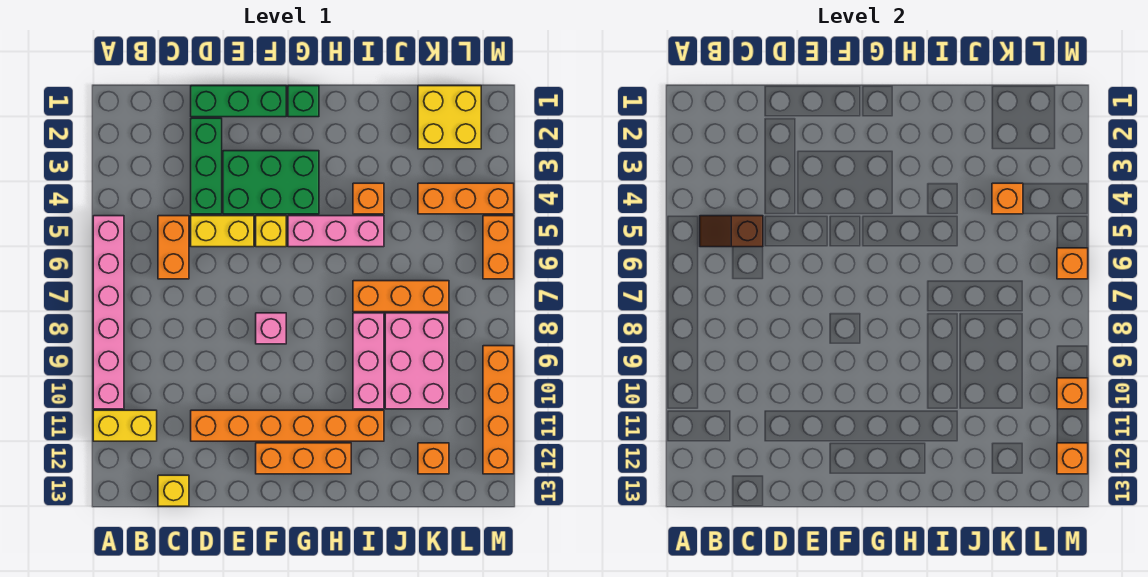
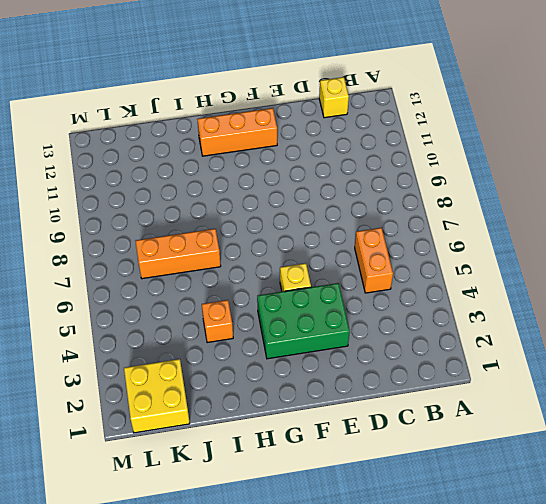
none -> pink brick A5:A10 level 1
none -> yellow brick A11:B11 level 1
none -> green brick D1:F1 level 1

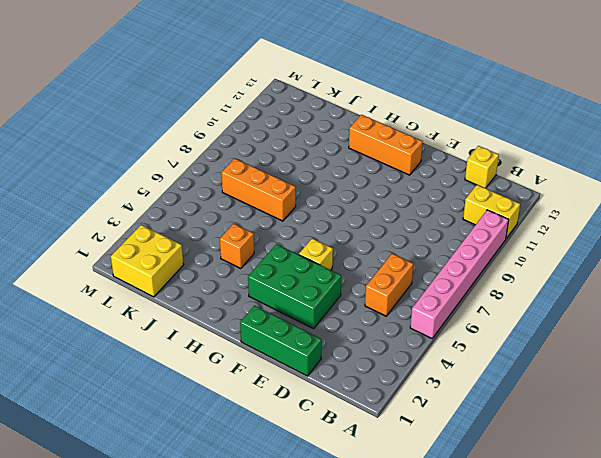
none -> green brick D2:D4 level 1
none -> yellow brick D5:E5 level 1
none -> orange brick D11:I11 level 1

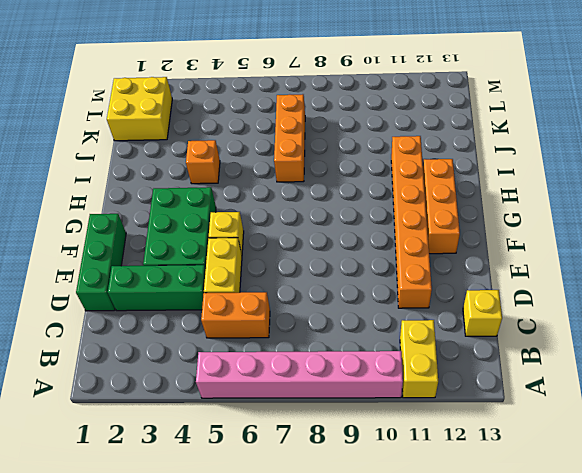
none -> pink brick F8 level 1
none -> green brick G1 level 1
none -> pink brick G5:I5 level 1

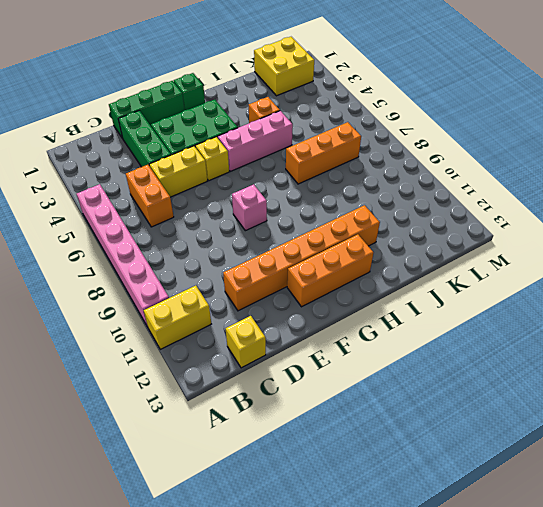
none -> pink brick I8:I10 level 1
none -> pink brick J8:K10 level 1
none -> orange brick K4:M4 level 1

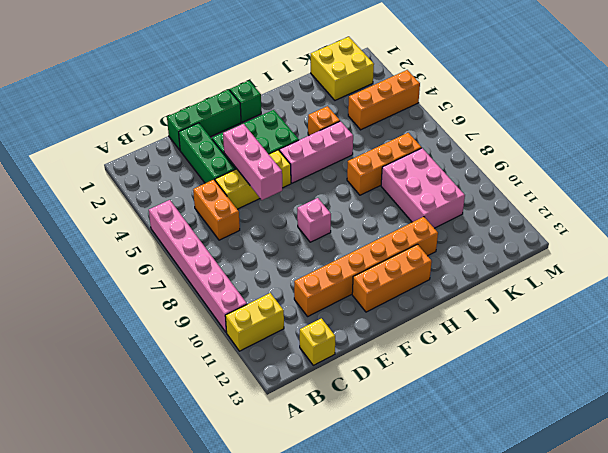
pink brick E4:E6 level 2 -> pink brick I8:I10 level 1
none -> orange brick K12 level 1
none -> orange brick M5:M6 level 1
none -> orange brick M9:M12 level 1

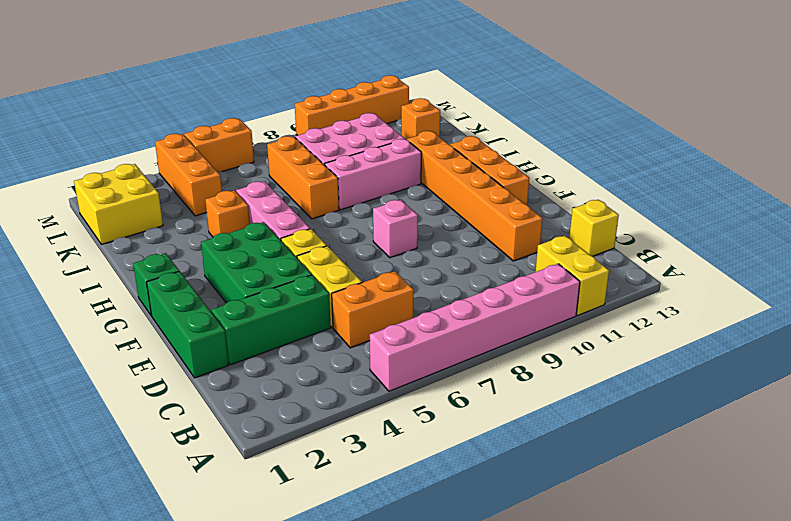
none -> brown slope B5:C5 level 2 top C
none -> orange brick K4 level 2
none -> orange brick M6 level 2

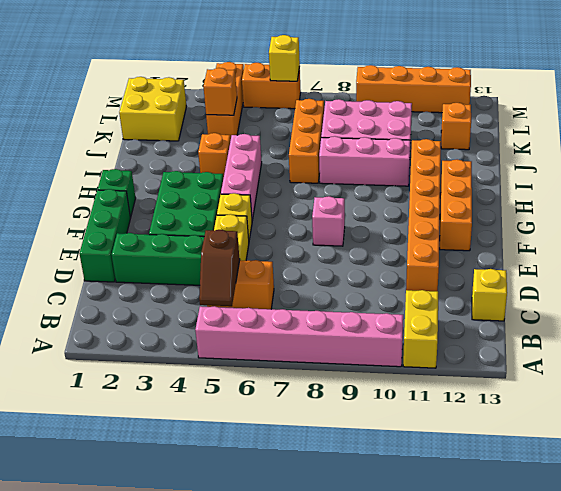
yellow brick M6 level 2 -> orange brick M6 level 2
none -> orange brick M10 level 2
none -> orange brick M12 level 2

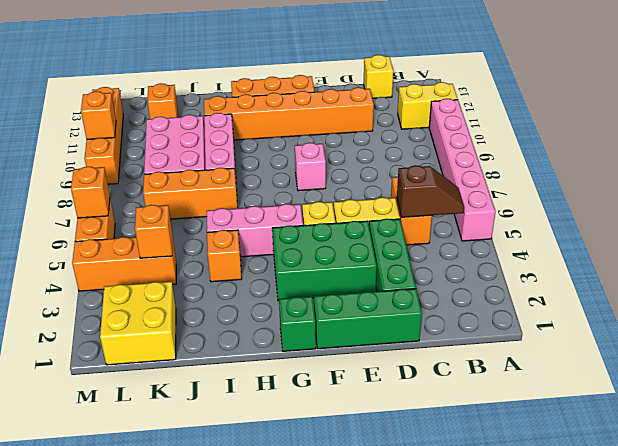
none -> orange brick M12 level 2

